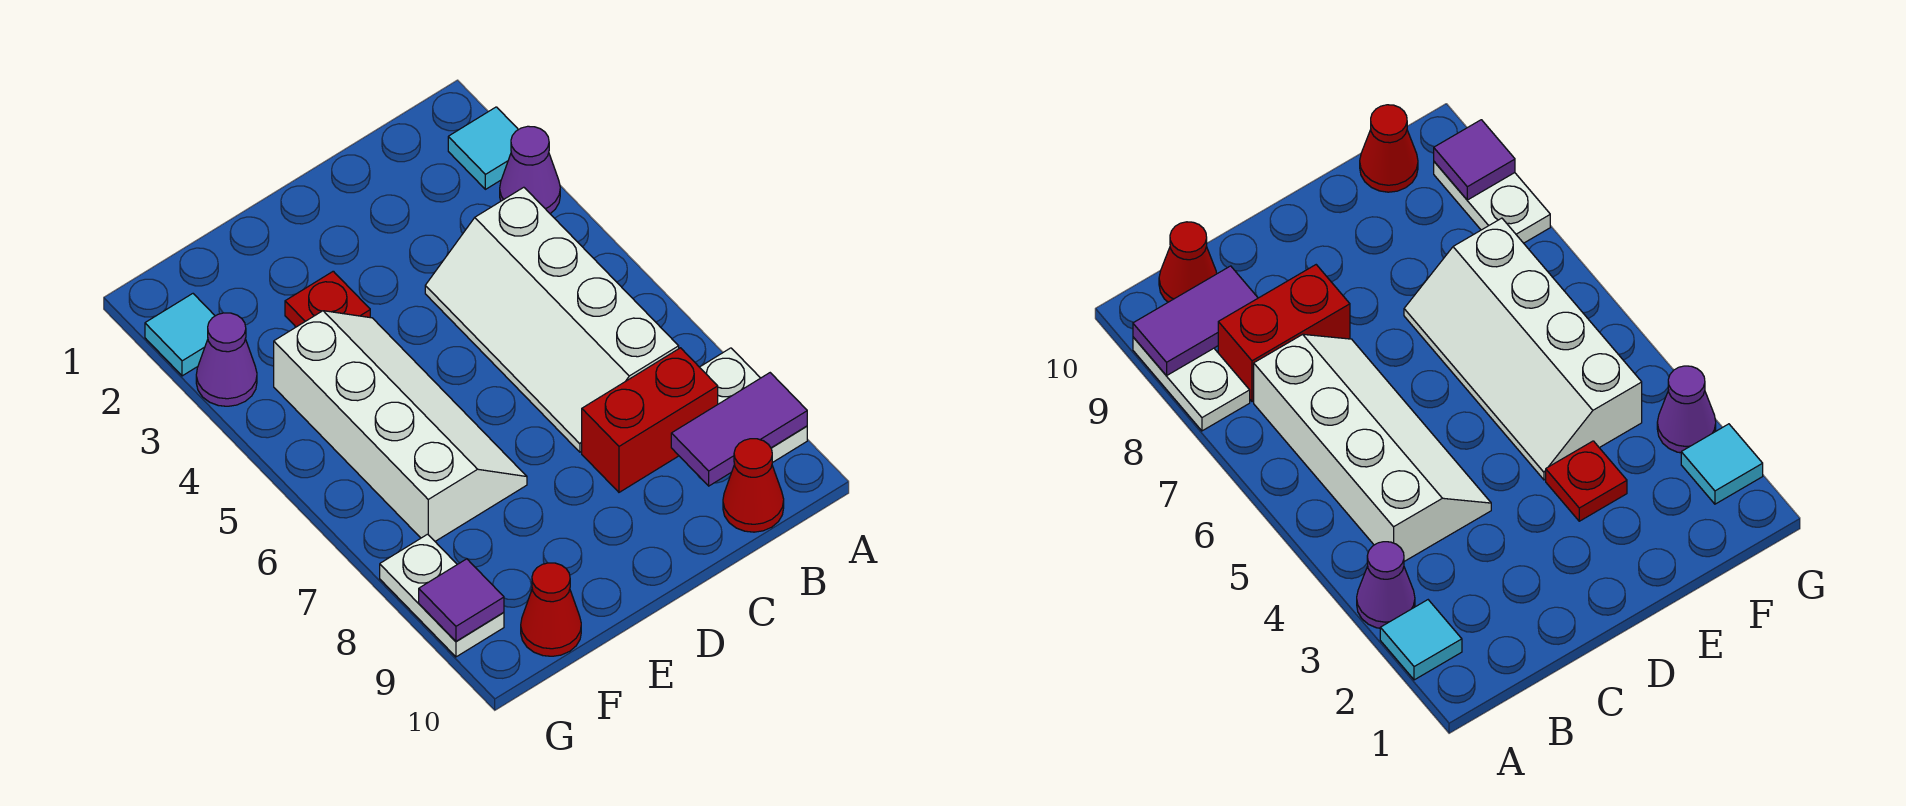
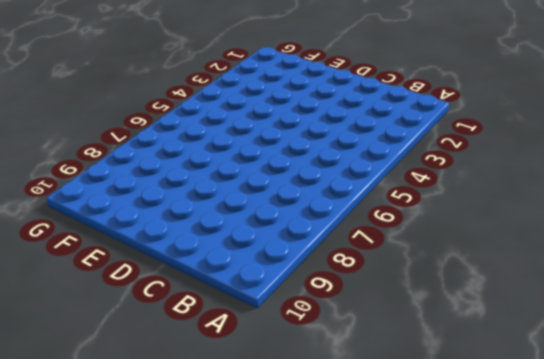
none -> cyan tile A2 level 1
none -> purple cone A3 level 1
none -> white plate A8:A9 level 1

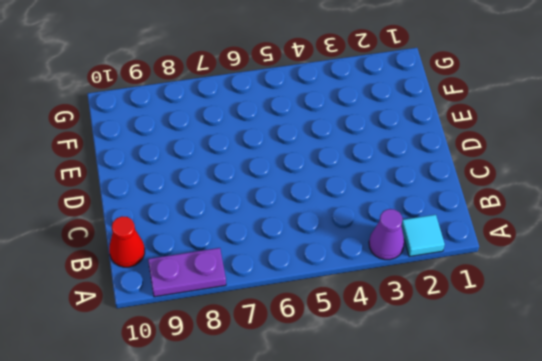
purple plate A8:A9 level 1 -> white plate A8:A9 level 1
none -> white slope B4:C7 level 1 top B
none -> red brick B8:C8 level 1
none -> red plate E3 level 1

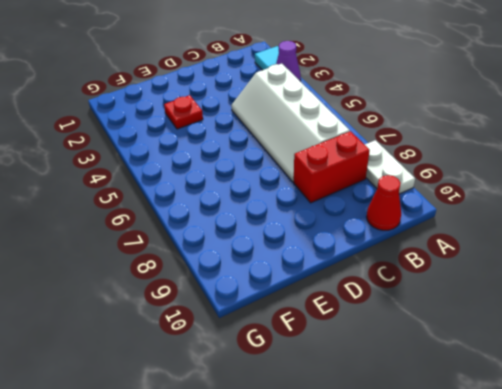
none -> white slope E4:F7 level 1 top F
none -> red cone F10 level 1
none -> cyan tile G2 level 1

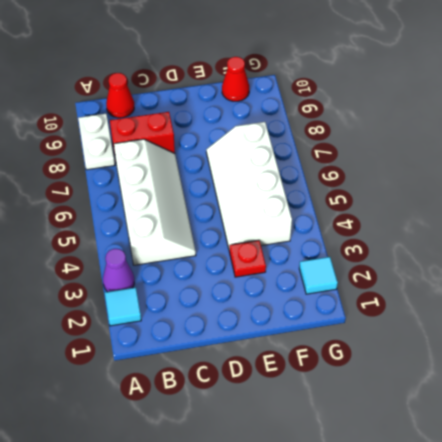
none -> purple cone G3 level 1
none -> white plate G8:G9 level 1
none -> purple tile A9:B9 level 2

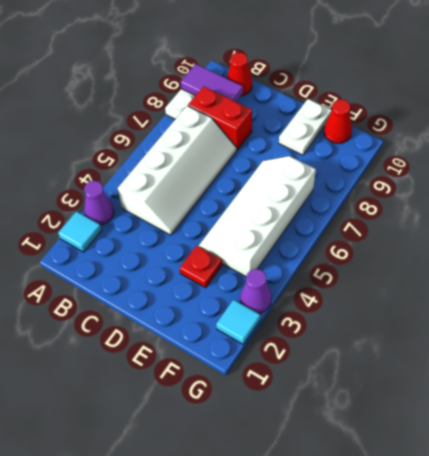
white plate E9:E10 level 1 -> white plate G8:G9 level 1
none -> purple tile G9 level 2

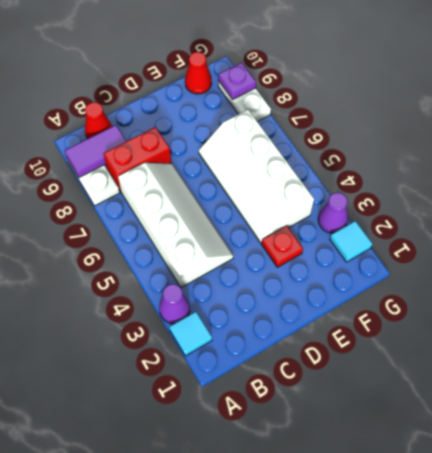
purple plate G9 level 2 -> purple tile G9 level 2

